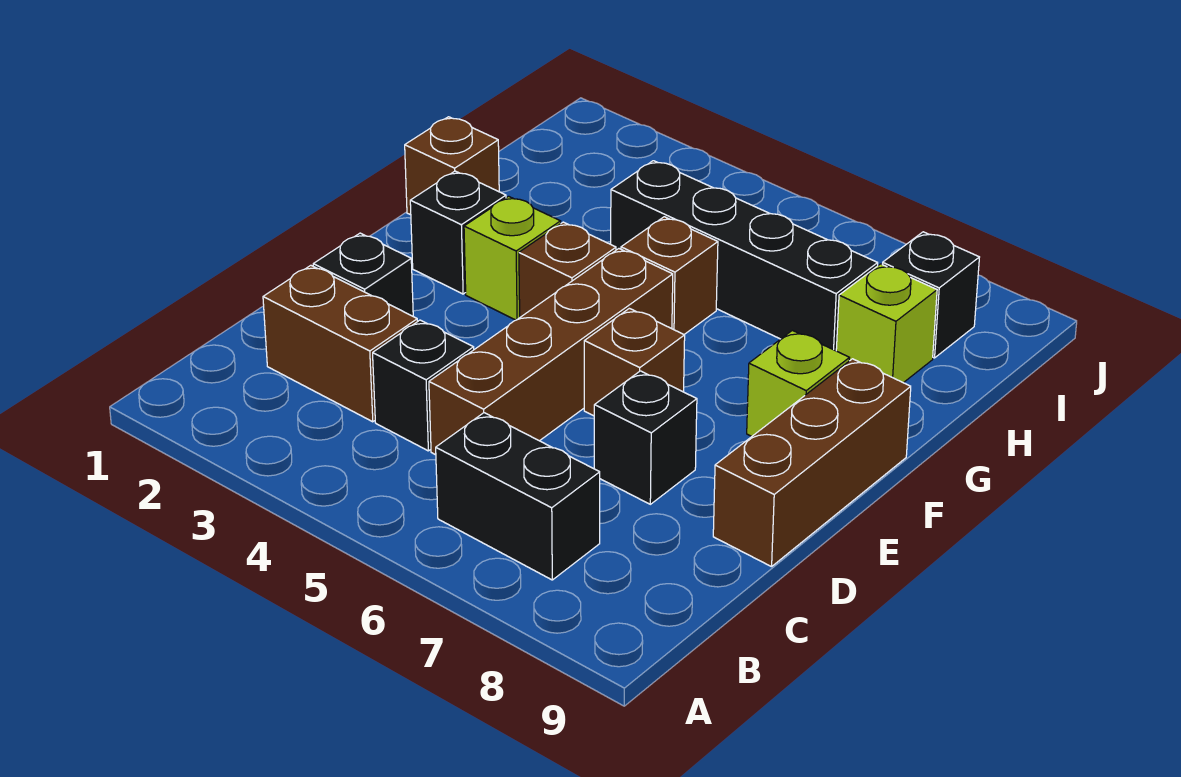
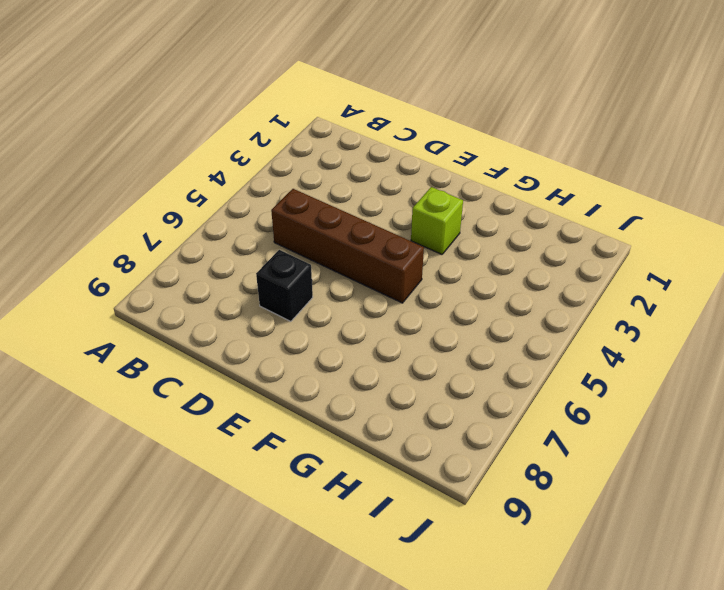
none -> black brick B6:B7 level 1
none -> brown brick C2:C3 level 1
none -> black brick C4 level 1

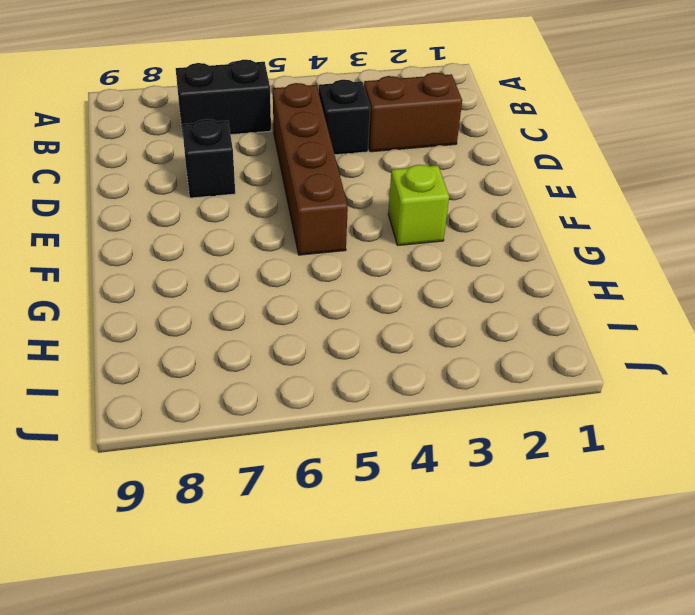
none -> black brick D2 level 1
none -> brown brick D9:F9 level 1
none -> brown brick E6 level 1

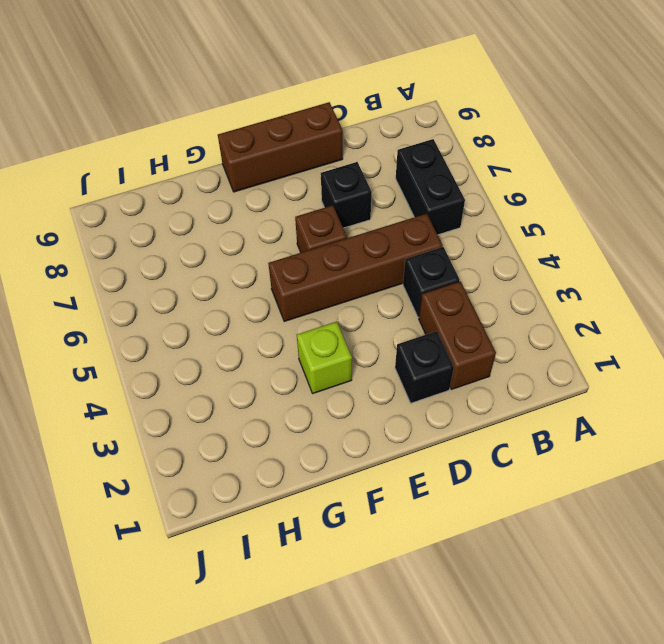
none -> black brick F2 level 1
none -> brown brick F4 level 1
none -> lime brick F8 level 1

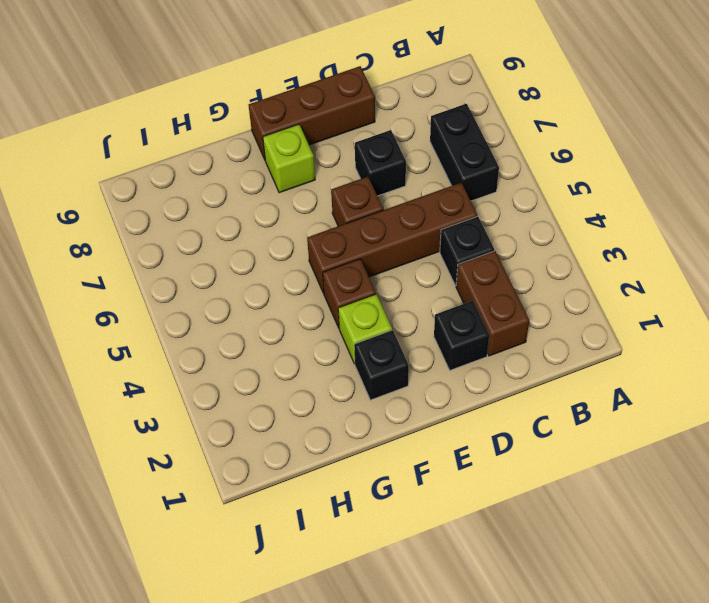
none -> brown brick G1 level 1
none -> brown brick G5 level 1
none -> black brick H4:H7 level 1

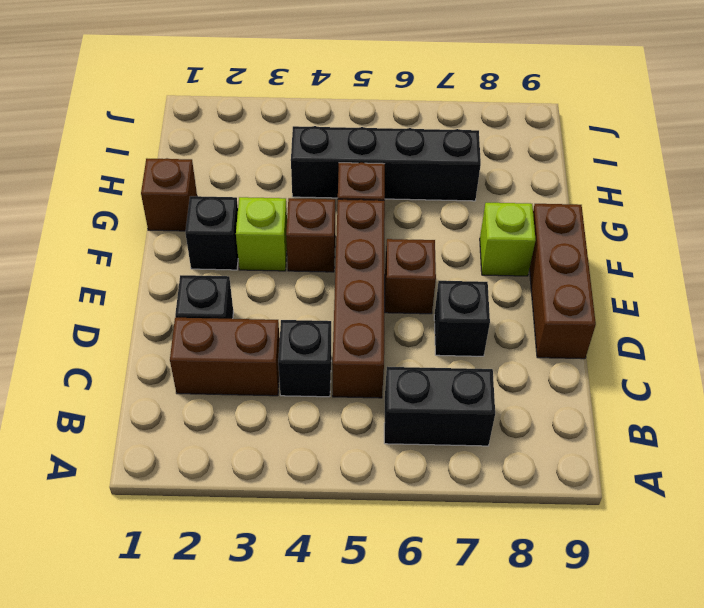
none -> lime brick H8 level 1
none -> black brick I8 level 1

